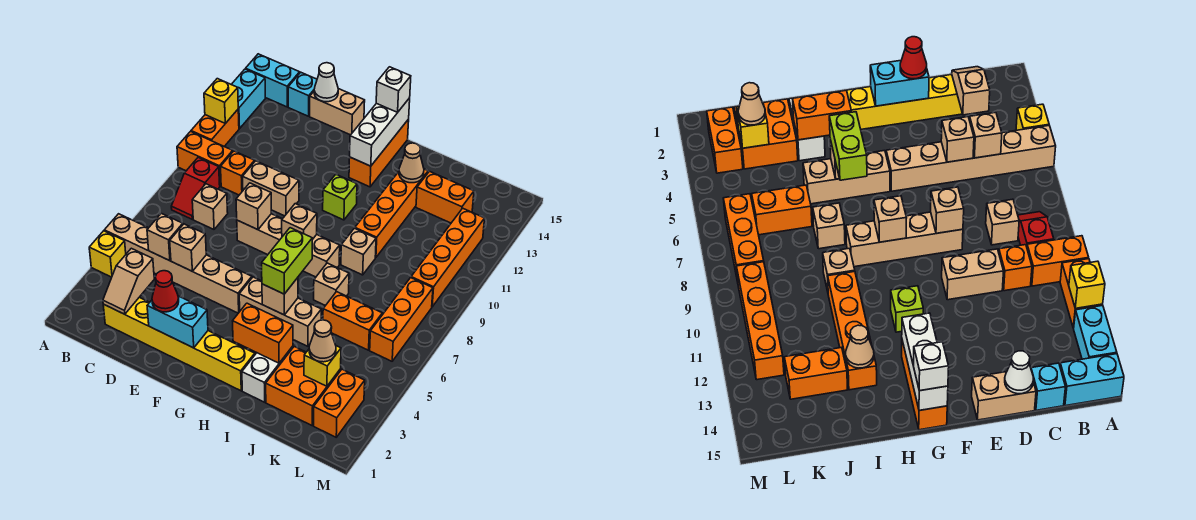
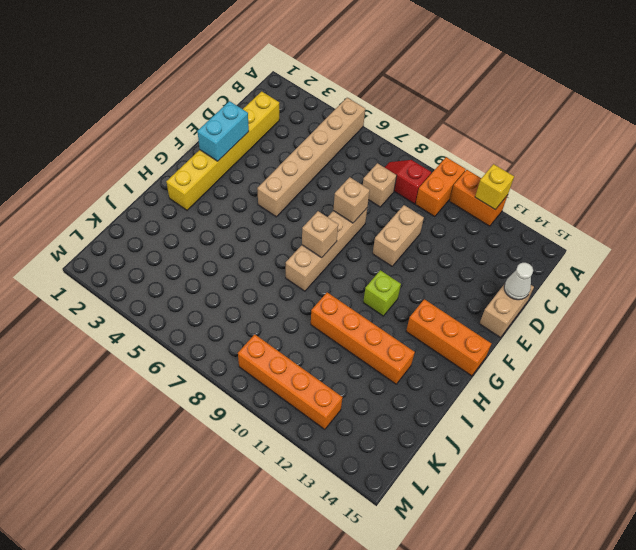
none -> yellow brick A4 level 1
none -> cyan brick A13:A14 level 1
none -> cyan brick A15:B15 level 1
none -> orange brick C10 level 1

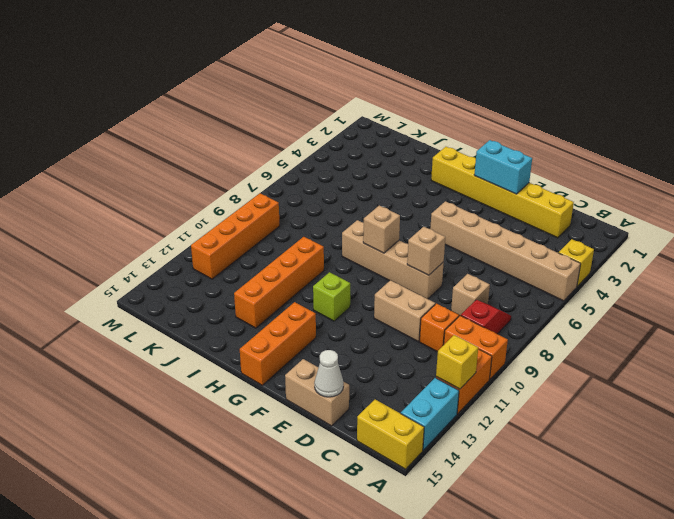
yellow brick A15:B15 level 1 -> cyan brick A15:B15 level 1
none -> cyan brick C15 level 1
none -> tan brick G5:I5 level 1
none -> white brick I2:I3 level 1
none -> tan brick I7 level 1

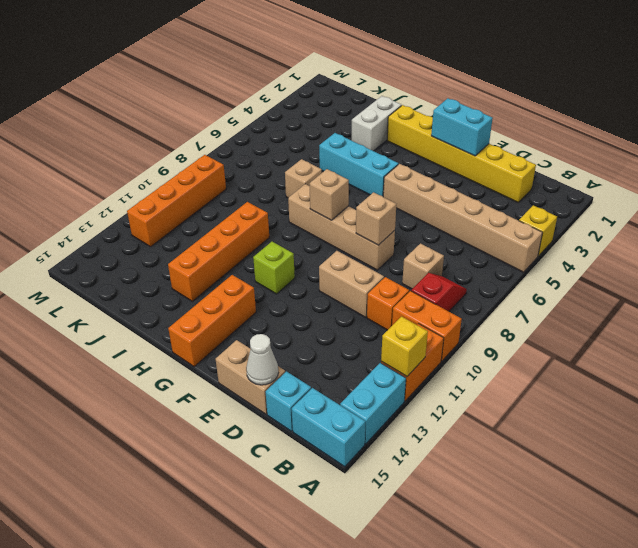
cyan brick G5:I5 level 1 -> tan brick G5:I5 level 1
none -> tan brick I9 level 1
none -> orange brick J2:K3 level 1
none -> orange brick J6:K6 level 1
none -> orange brick J13:K13 level 1

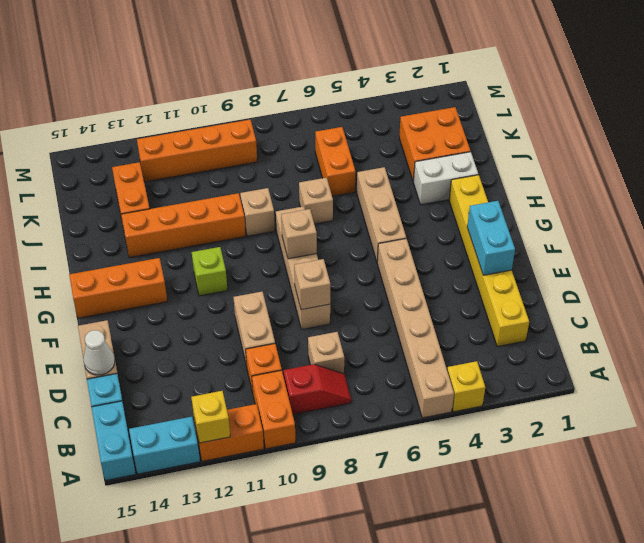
none -> orange brick L2:L3 level 1
none -> orange brick L6:L8 level 1
none -> tan slope C2:C3 level 2 top 3
none -> tan brick C5 level 2

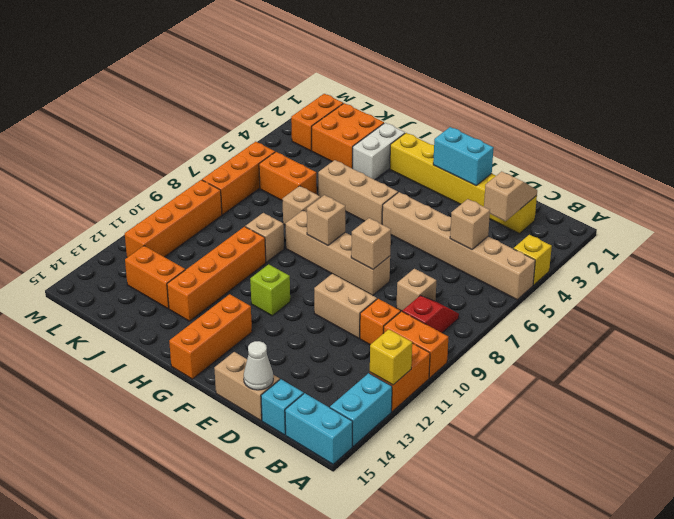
none -> tan brick D5 level 2
none -> white brick G13:G15 level 2
none -> orange brick H3:I3 level 2
none -> tan brick H5 level 2

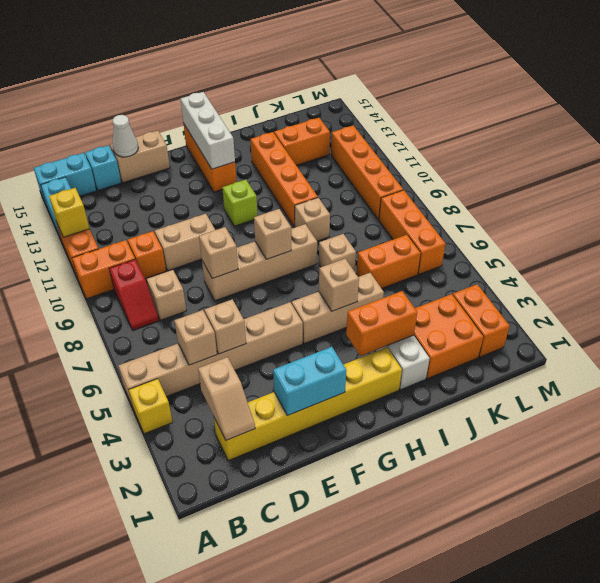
none -> tan cone I13 level 2
none -> yellow brick K3 level 2
none -> red cone E2 level 3
none -> white brick G15 level 3

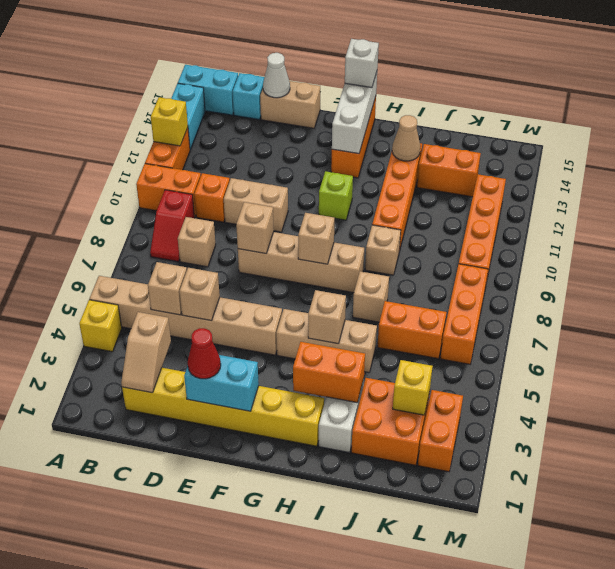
none -> lime brick H5:H6 level 3
none -> tan cone K3 level 3

